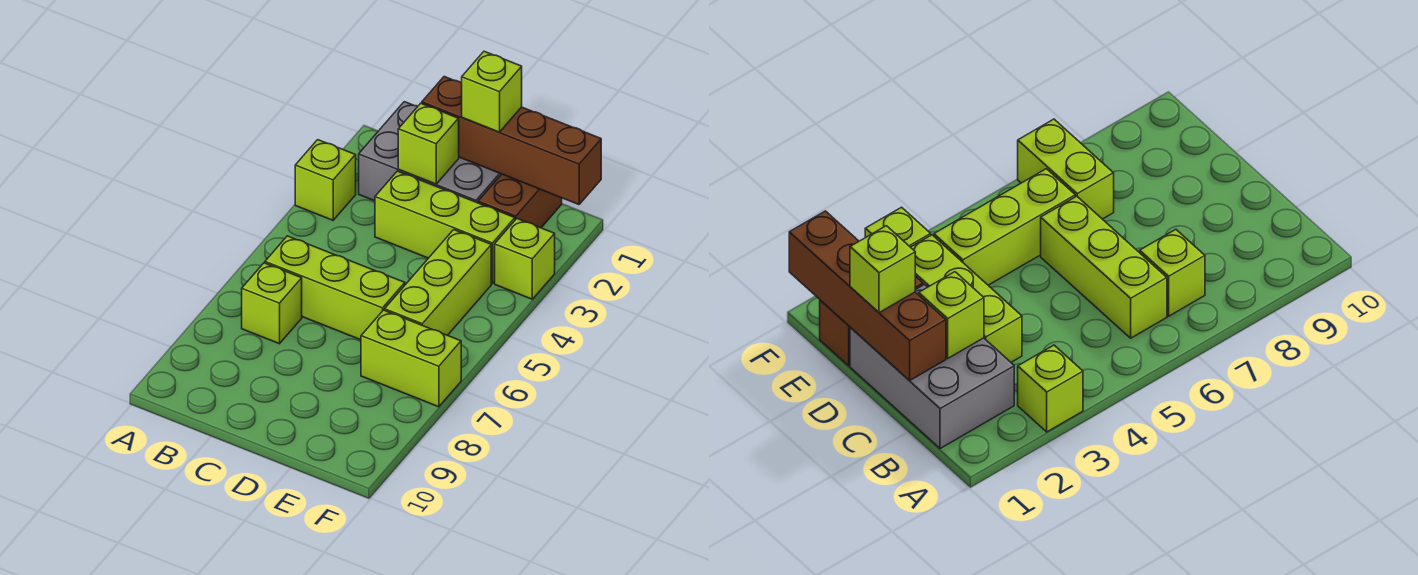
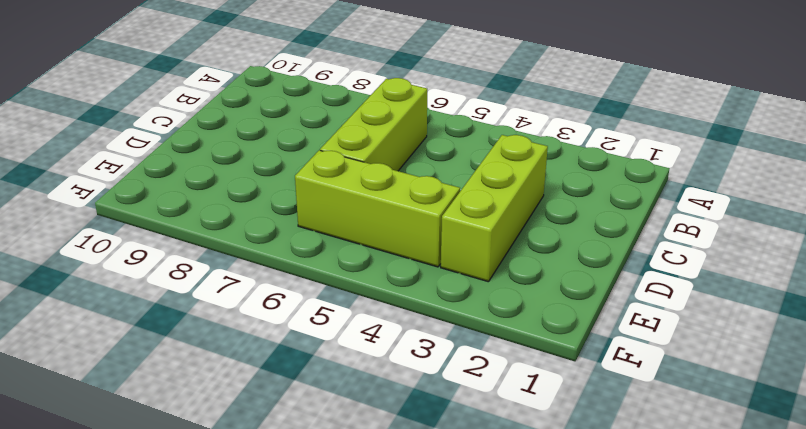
none -> lime brick A3 level 1
none -> grey brick B1:D2 level 1
none -> lime brick B7 level 1

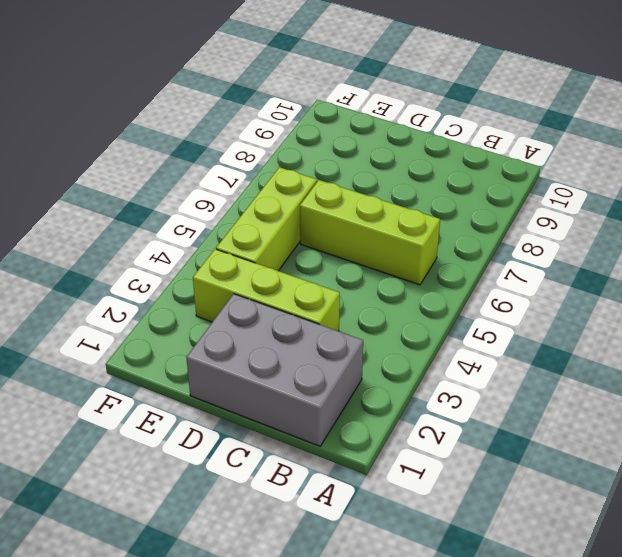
none -> lime brick A3 level 1
none -> lime brick B7 level 1
none -> brown brick E1:E2 level 1

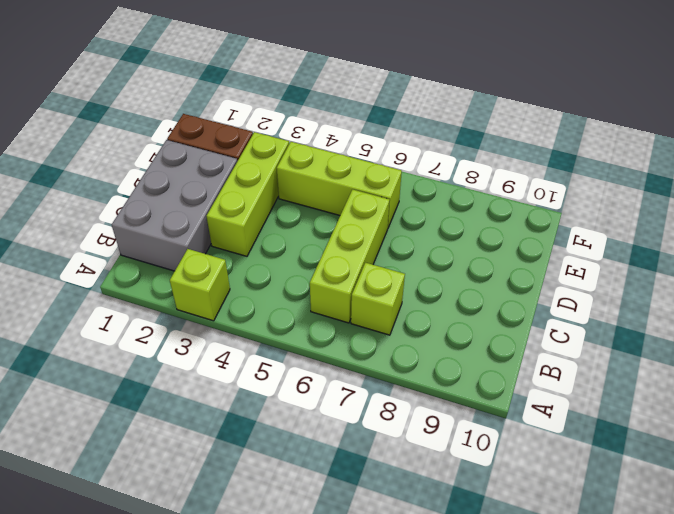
none -> lime brick E7:F7 level 1
none -> lime brick F3 level 1
none -> brown brick C1:F1 level 2

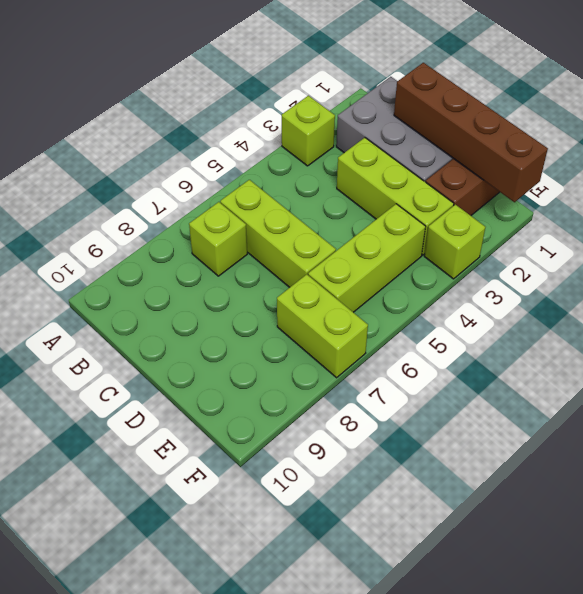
none -> lime brick C2 level 2
none -> lime brick D1 level 3

